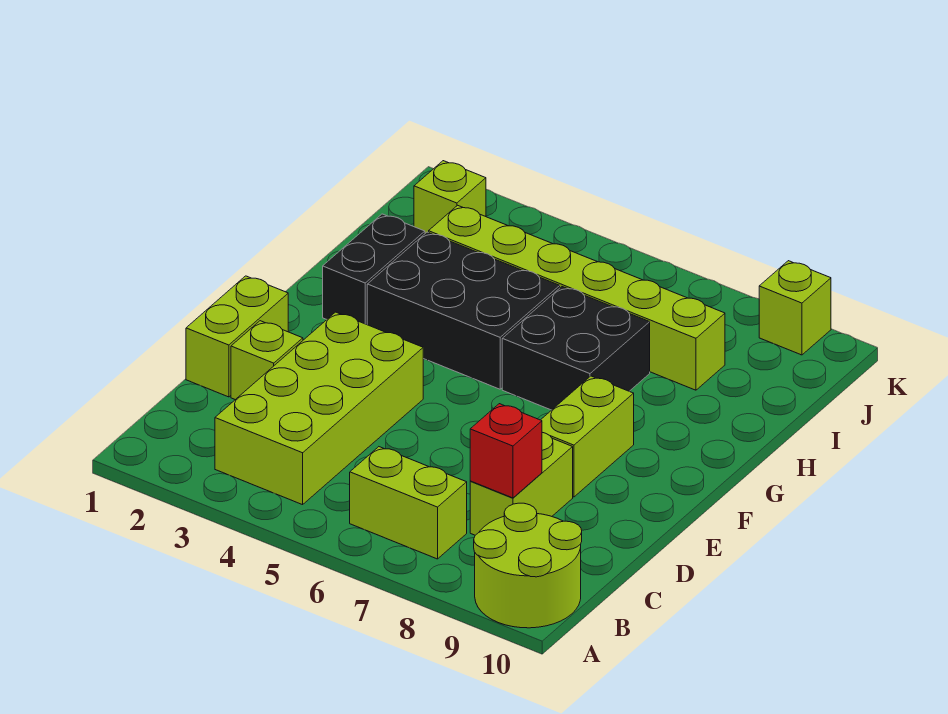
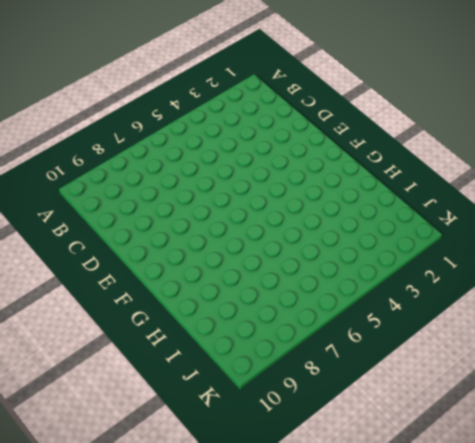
none -> lime round brick A9:B10 level 1
none -> lime brick B3:E4 level 1
none -> lime brick B6:B7 level 1

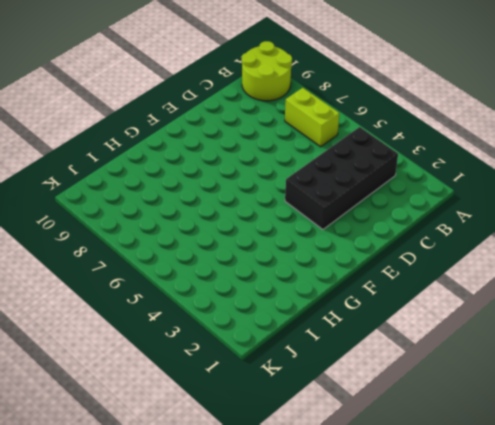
black brick B3:E4 level 1 -> lime brick B3:E4 level 1
none -> lime brick C8:D8 level 1
none -> lime brick D1:E1 level 1
none -> lime brick D2 level 1

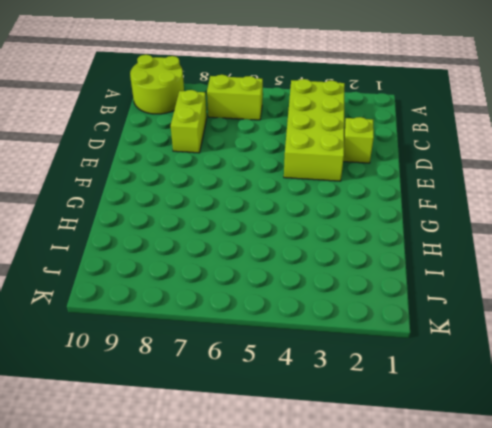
none -> lime brick D1:E1 level 1
none -> lime brick E8:F8 level 1
none -> black brick G2:H2 level 1

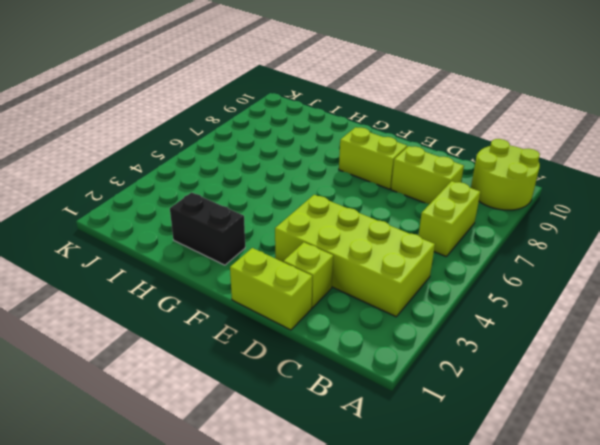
none -> black brick G3:H5 level 1
none -> black brick G6:H7 level 1
none -> lime brick I3:I8 level 1

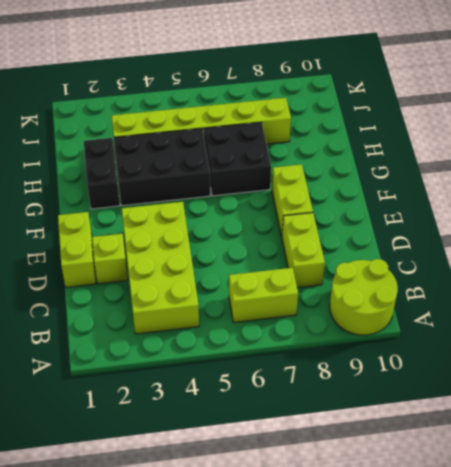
none -> lime brick J2 level 1
none -> lime brick K9 level 1
none -> red brick C8 level 2

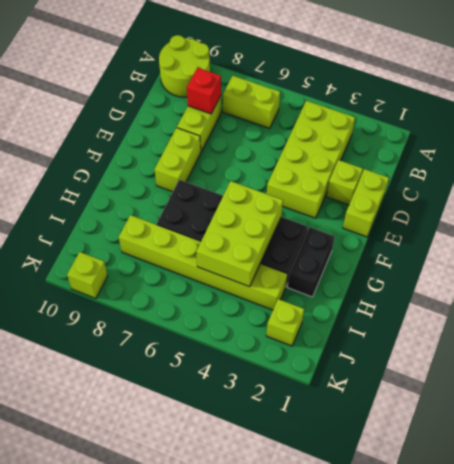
lime brick G4:I5 level 2 -> none

